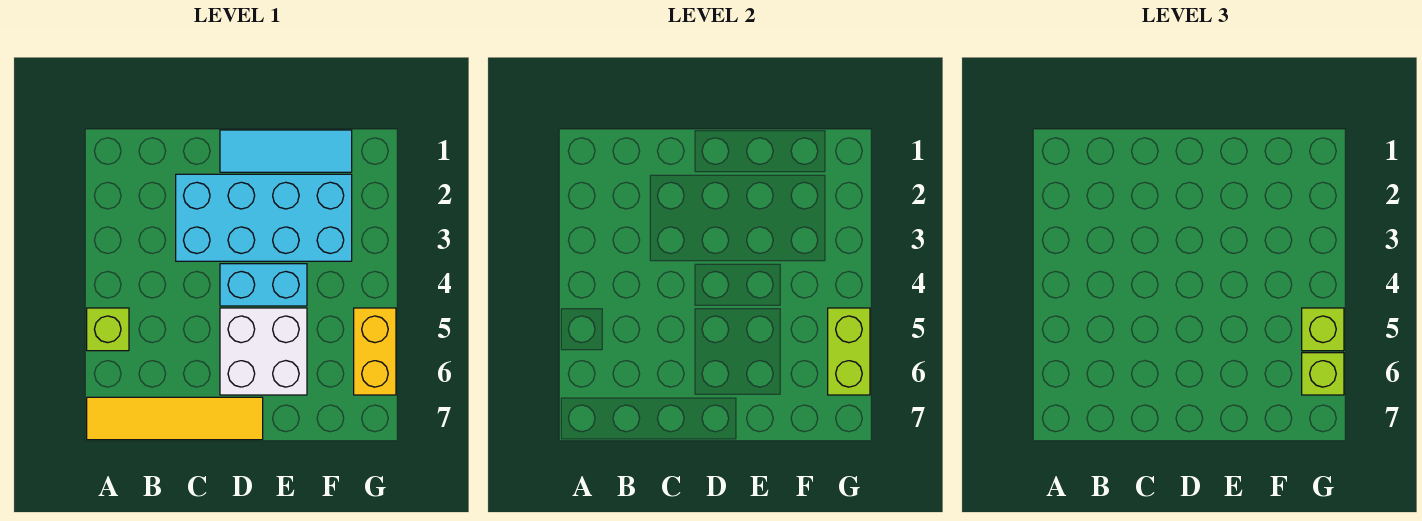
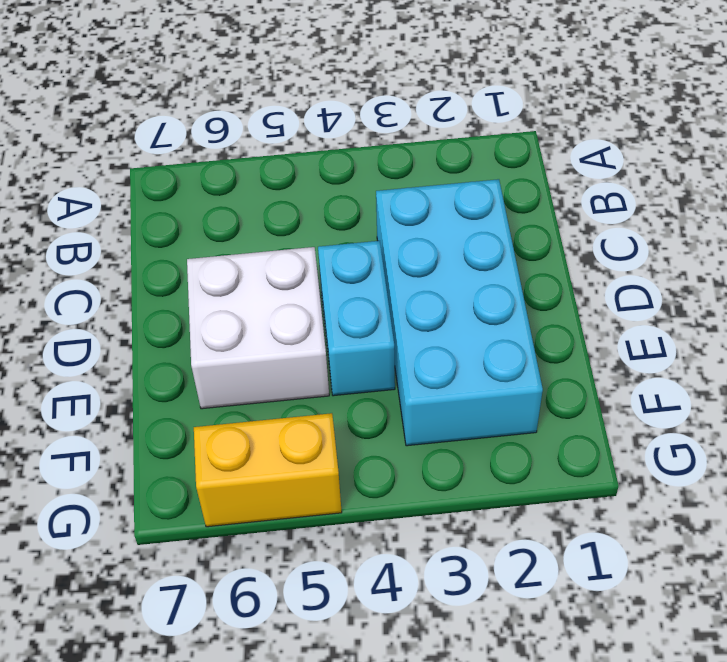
none -> lime brick A5 level 1
none -> yellow tile A7:D7 level 1

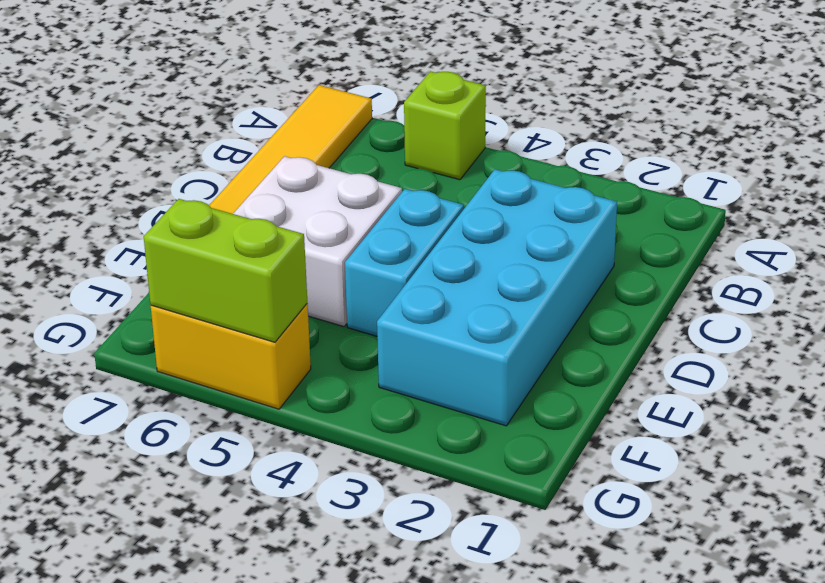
none -> cyan tile D1:F1 level 1
none -> lime brick G5 level 3

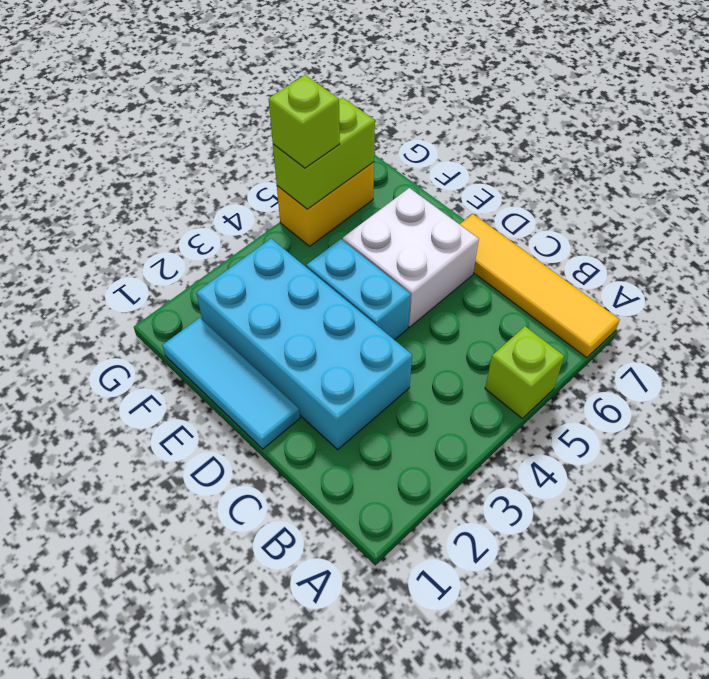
none -> lime brick G6 level 3

